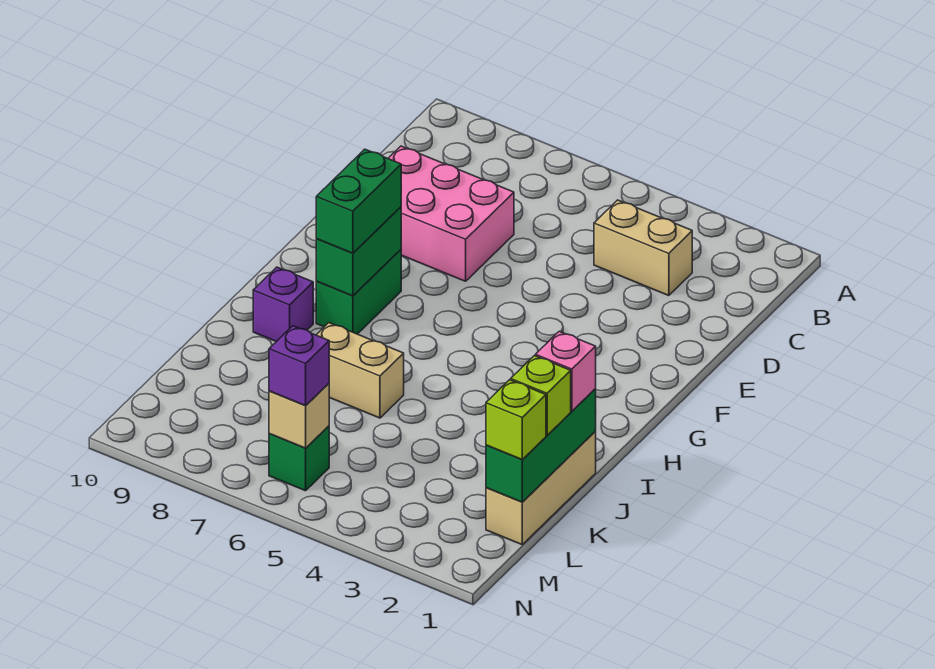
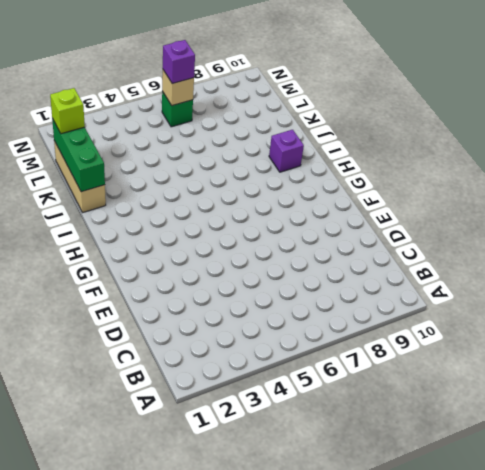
none -> tan brick C3:C4 level 1
none -> pink brick D7:E9 level 1
none -> green brick G8:H8 level 1

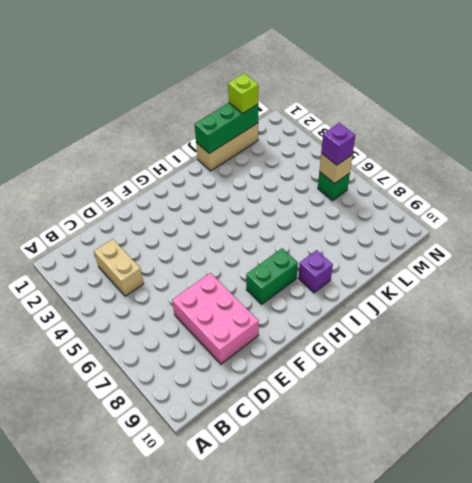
none -> tan brick J6:J7 level 1
none -> green brick G8:H8 level 2
none -> green brick G8:H8 level 3

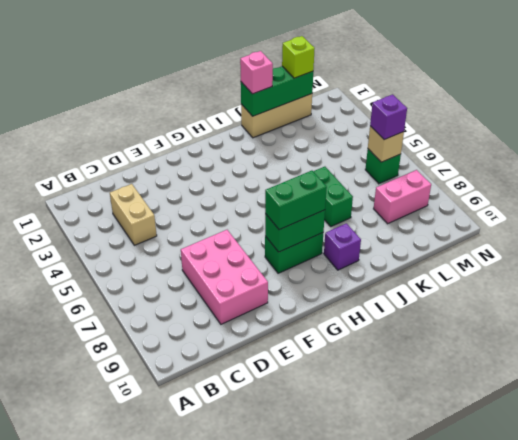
green brick J6:J7 level 1 -> tan brick J6:J7 level 1
pink brick L8:M8 level 1 -> none
none -> lime brick K1 level 3

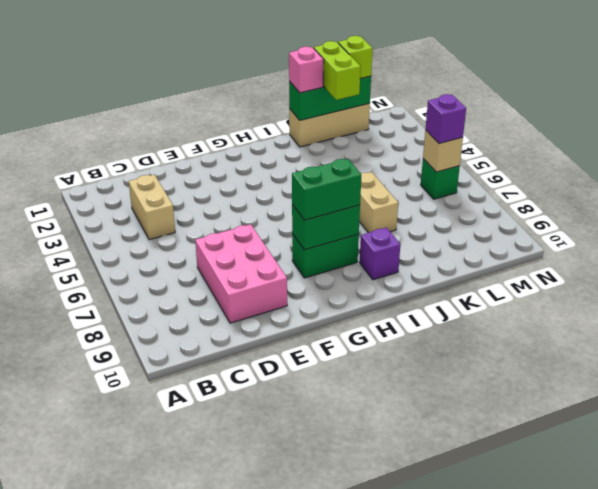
lime brick K1:K2 level 3 -> lime brick K1 level 3

